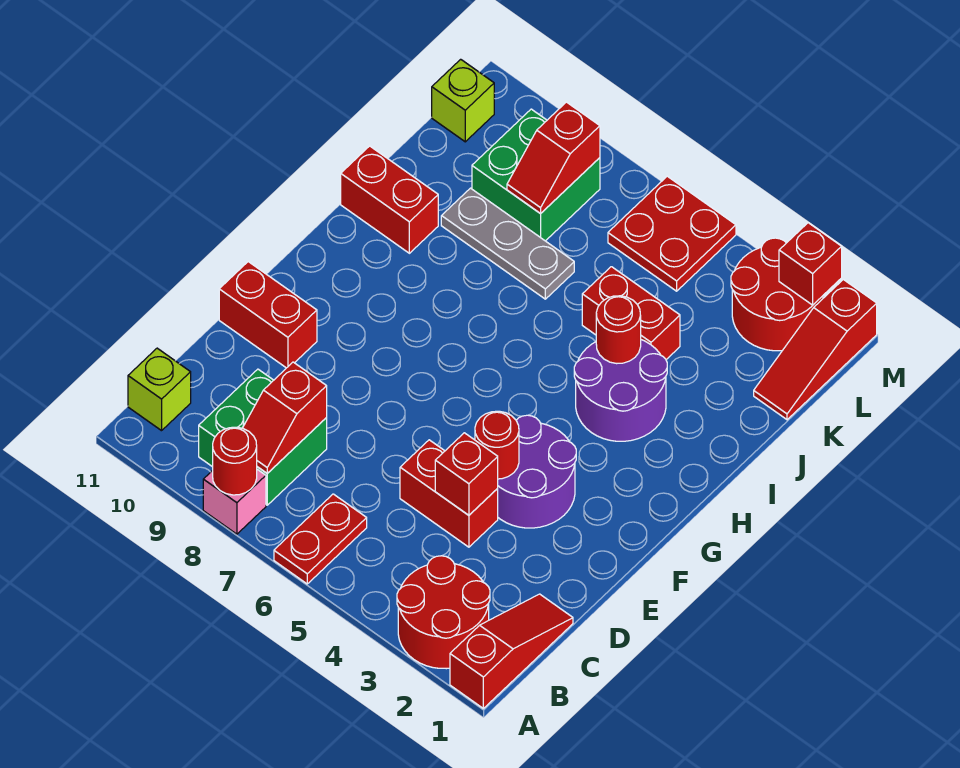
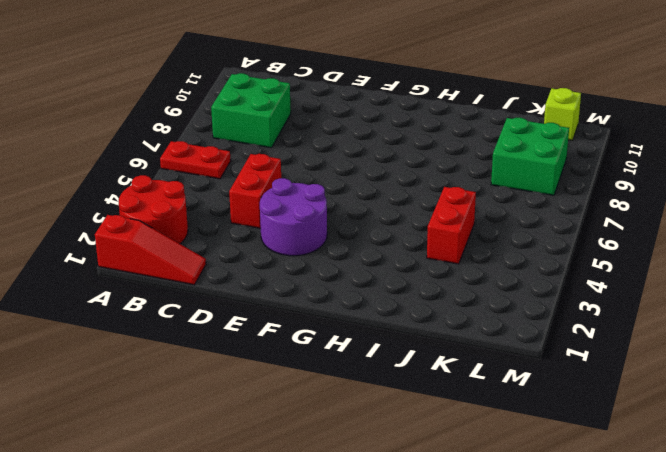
none -> pink brick A8 level 1
none -> lime brick B11 level 1
none -> red brick E10:E11 level 1

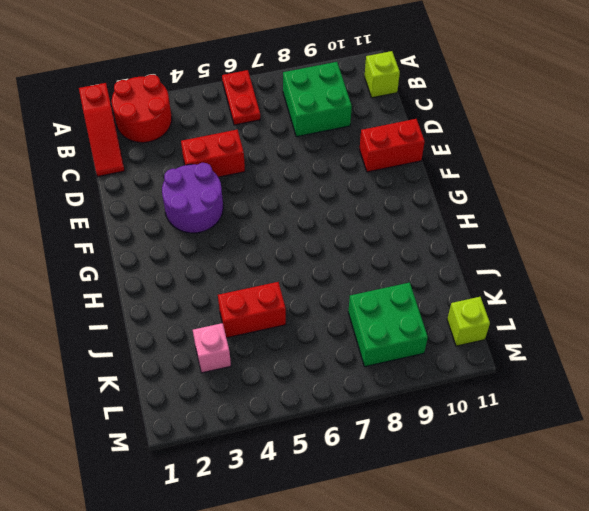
pink brick K3 level 1 -> pink brick A8 level 1
none -> purple round brick H3:I4 level 1
none -> red brick I10:I11 level 1
none -> grey plate J7:J9 level 1

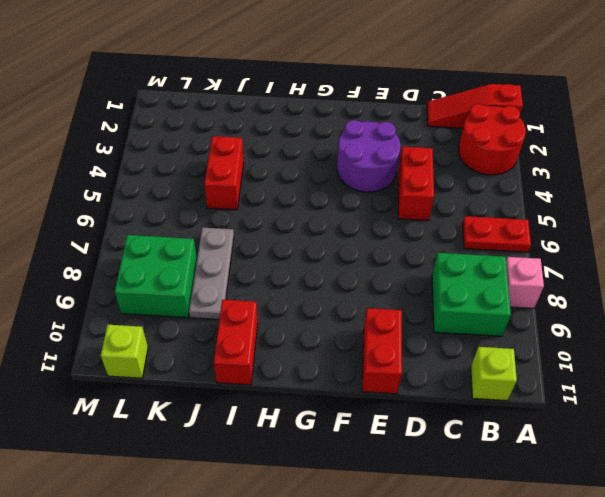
none -> purple round brick H3:I4 level 1
none -> red slope K1:M1 level 1 top M
none -> red round brick L2:M3 level 1

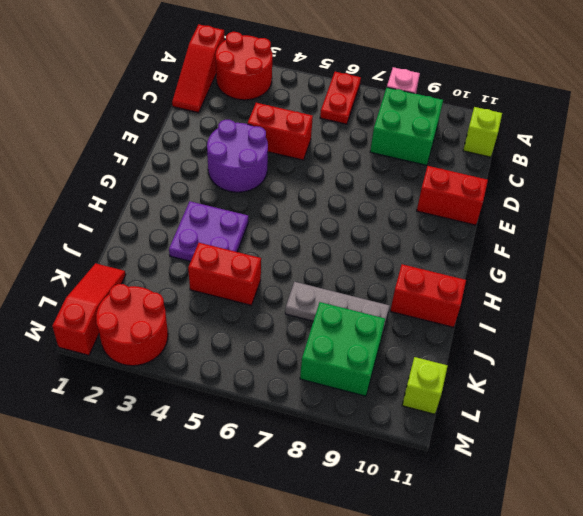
purple plate H3:I4 level 1 -> purple round brick H3:I4 level 1
none -> red plate L5:M6 level 1
none -> red round brick A8 level 2
none -> red slope B8:C8 level 2 top C

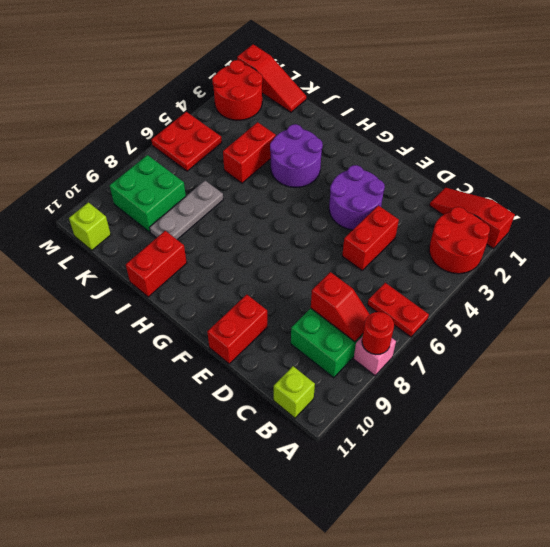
none -> red brick D4 level 2
none -> red round brick E4 level 2
none -> red round brick I4 level 2

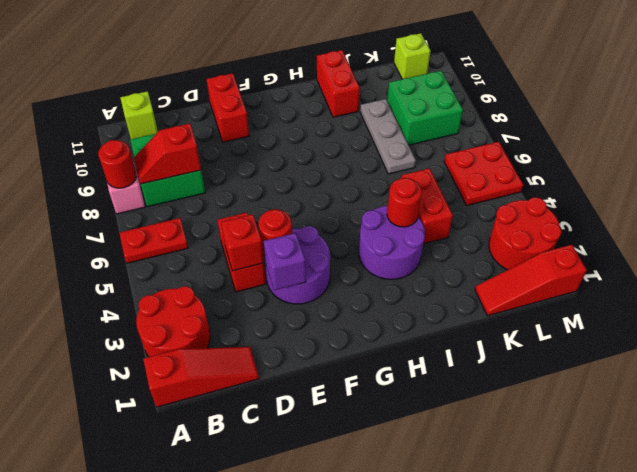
purple brick E3 level 2 -> none
none -> red slope K8:L8 level 2 top L
none -> red brick M2 level 2

